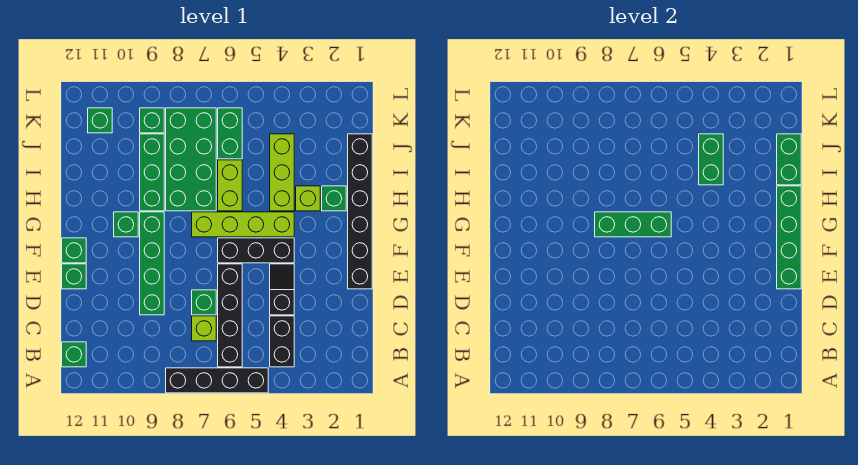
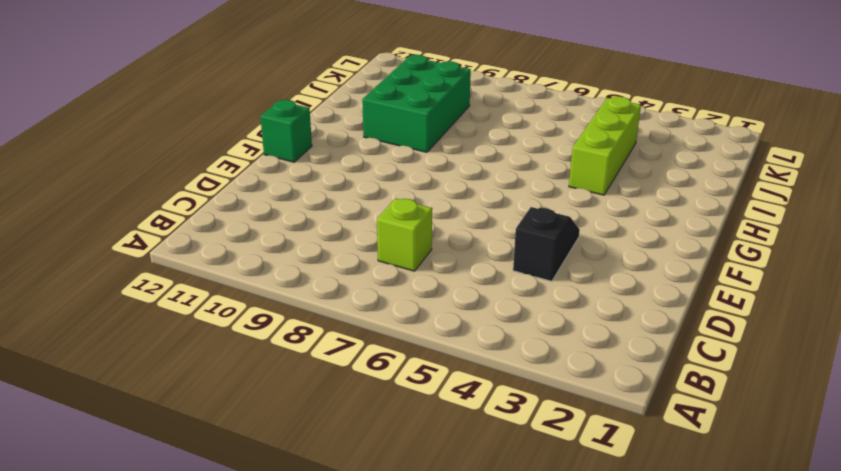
green brick H9:J10 level 1 -> green brick H9:J9 level 1
none -> black brick A5:A8 level 1
none -> black brick B4:C4 level 1
none -> black brick B6:E6 level 1

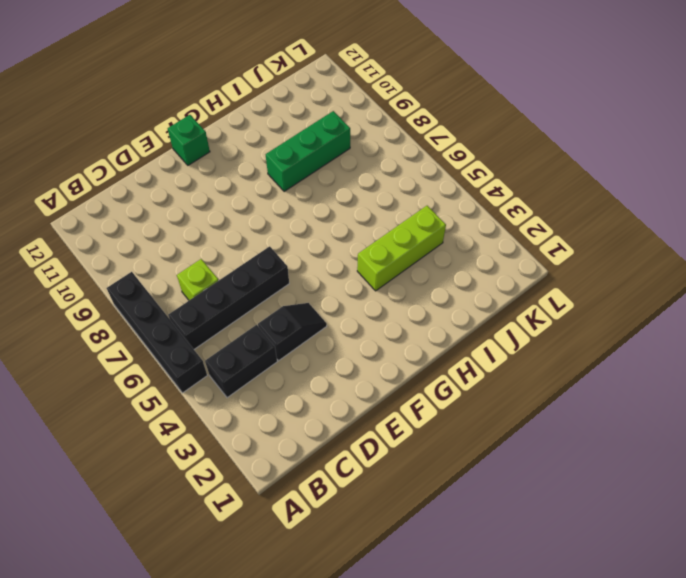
none -> green brick B12 level 1
none -> green brick D7 level 1
none -> green brick D9:G9 level 1

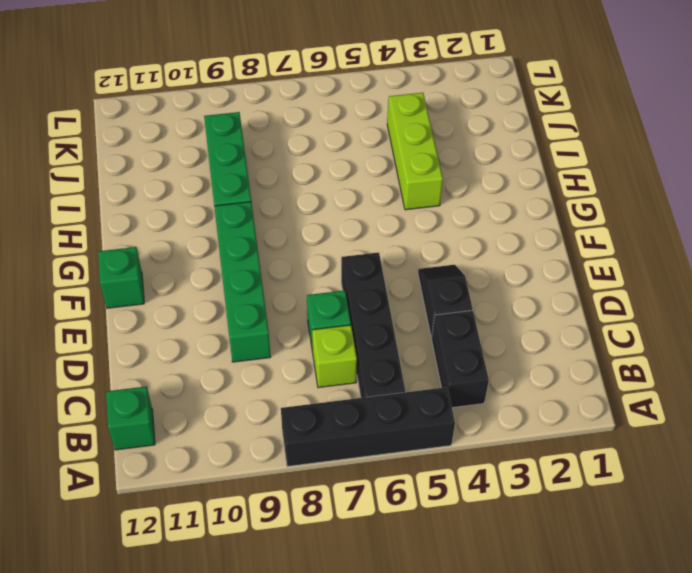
none -> black brick E1:J1 level 1
none -> green brick E12 level 1
none -> black brick F4:F6 level 1

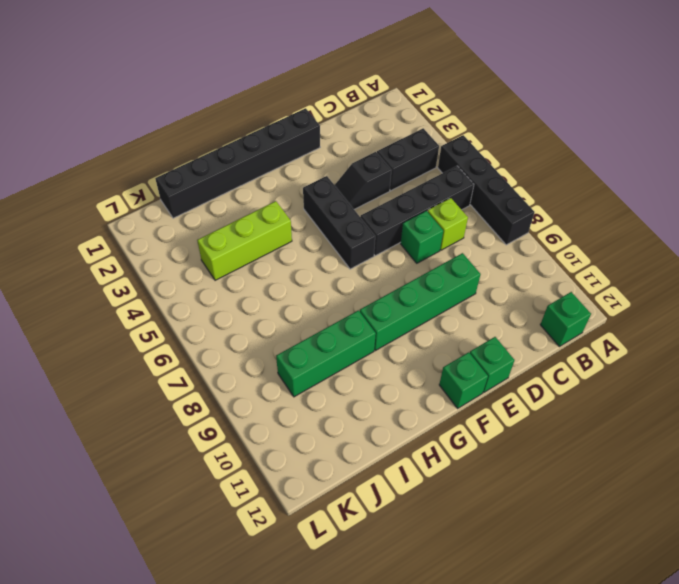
none -> lime brick G4:G7 level 1
none -> green brick G10 level 1
none -> green brick H2 level 1

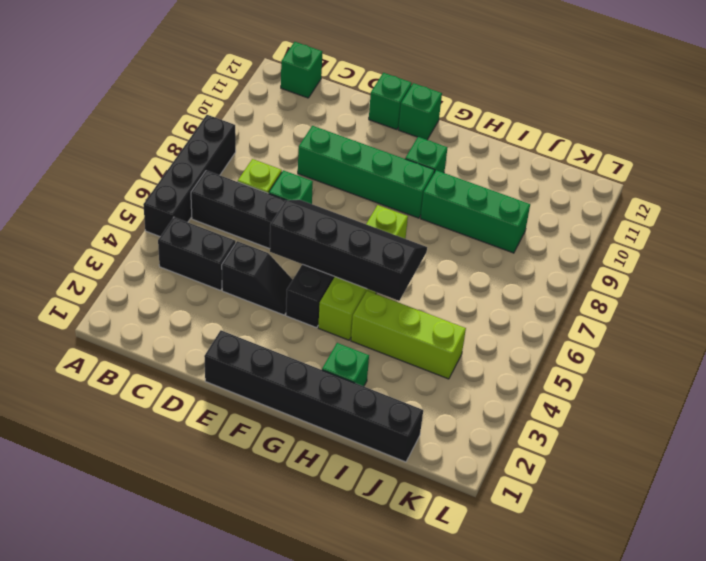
black slope E5:H6 level 2 top 5 -> green brick G6:G8 level 2
none -> lime brick H3 level 1
none -> lime brick H6:I6 level 1
none -> green brick H7:K8 level 1

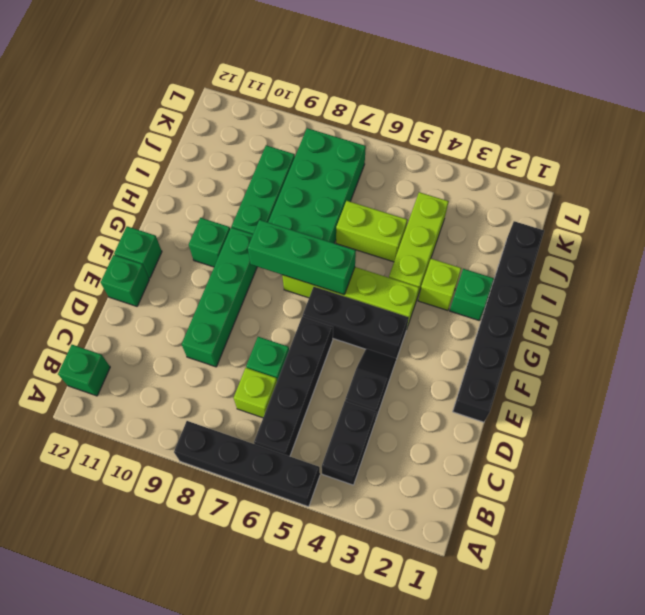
lime brick I5:I6 level 1 -> lime brick H6:I6 level 1
none -> green brick J6:K6 level 1
none -> green brick K9 level 1
none -> green brick K11 level 1

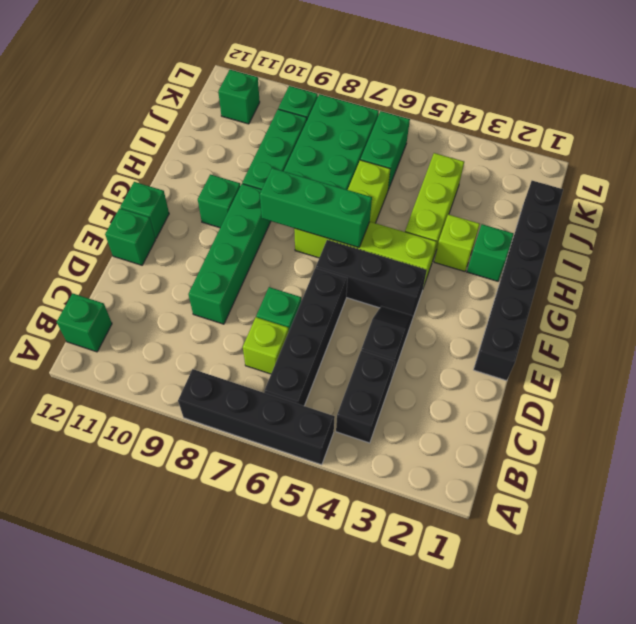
none -> green brick E1:H1 level 2
none -> green brick I1:J1 level 2
none -> green brick I4:J4 level 2

